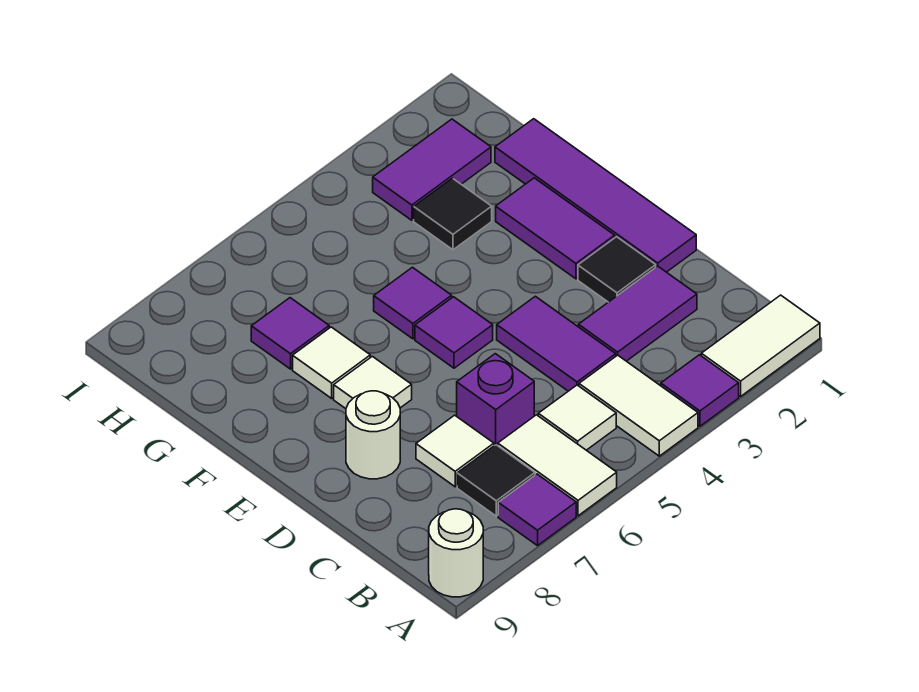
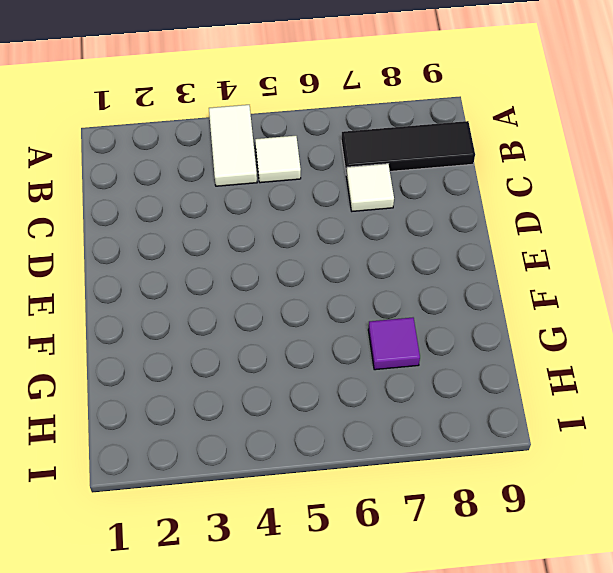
black tile B7:B9 level 1 -> black tile B7 level 1
none -> white tile A1:A2 level 1
none -> purple tile A3 level 1
none -> white tile A6:B6 level 1

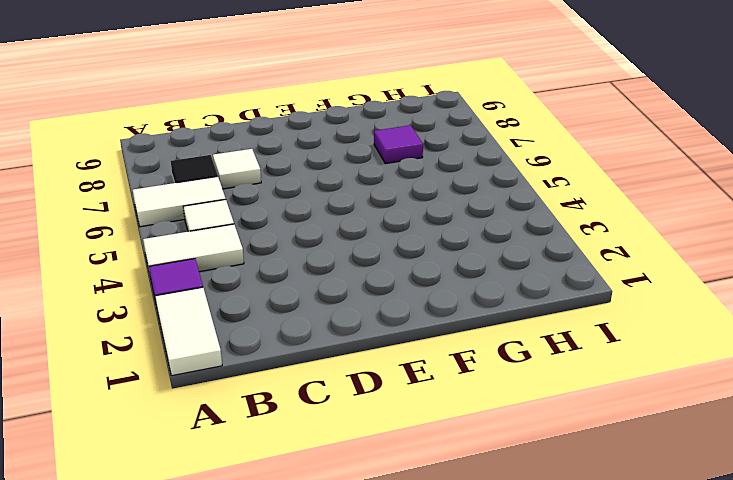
none -> purple tile A7 level 1
none -> white round brick A9 level 1
none -> purple tile C2:C3 level 1

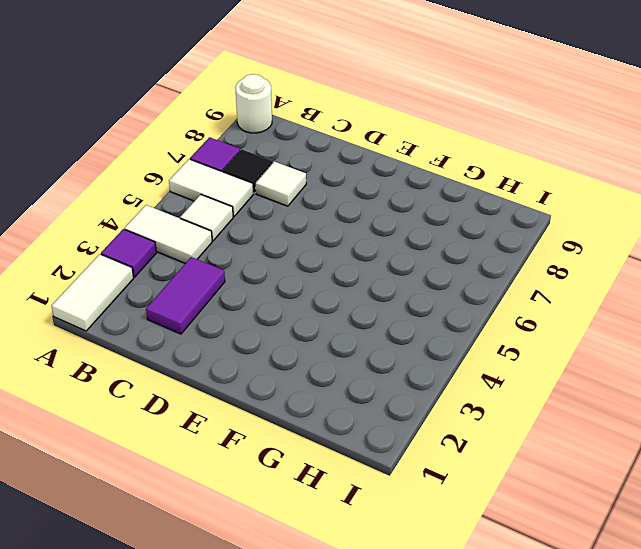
none -> purple tile C4:D4 level 1
none -> purple brick C6 level 1
none -> purple tile D1:G1 level 1

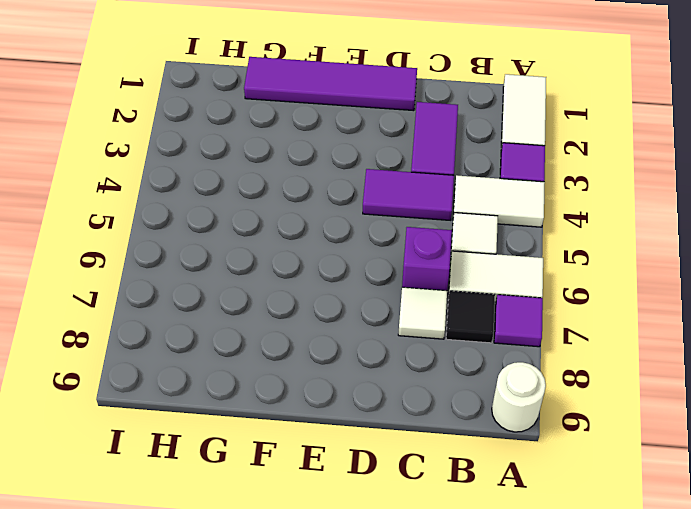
none -> black tile D2 level 1
none -> white round brick D8 level 1
none -> purple tile E2:F2 level 1

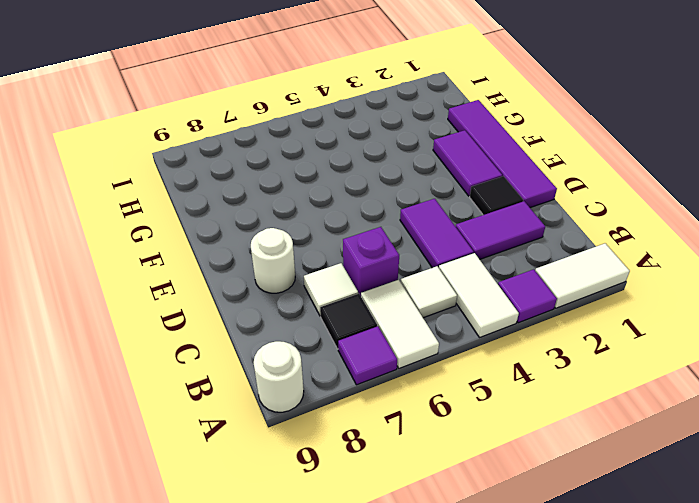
none -> purple tile E5 level 1
none -> white tile E7 level 1
none -> purple tile F5 level 1

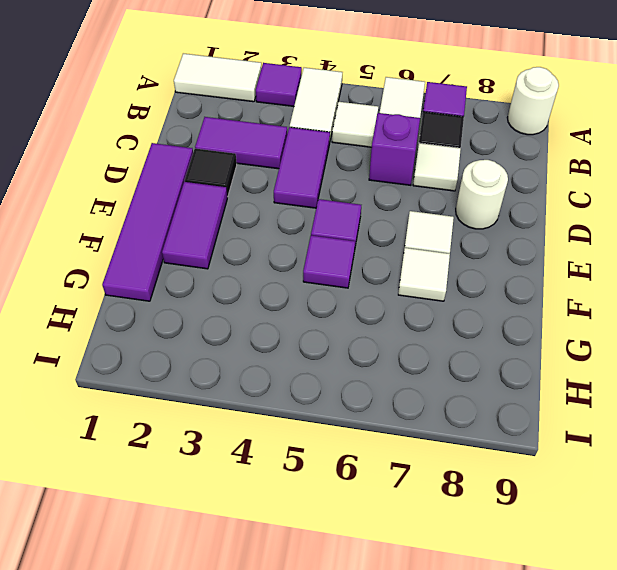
none -> black tile G3 level 1
none -> purple tile G7 level 1
none -> purple tile H2:H3 level 1

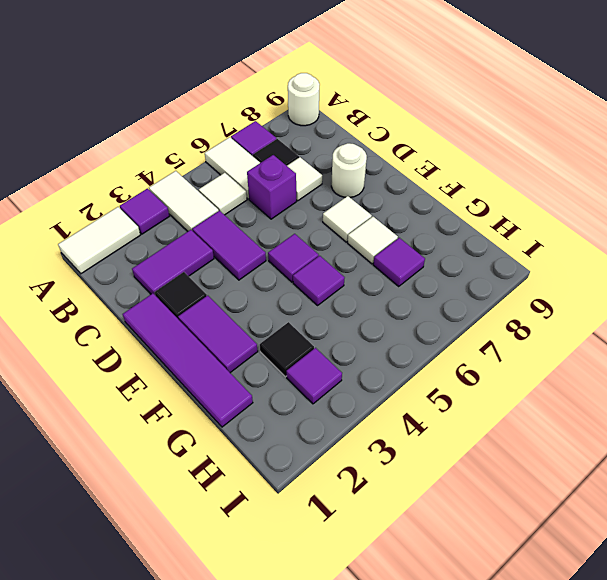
purple tile H3 level 1 -> purple tile H2:H3 level 1

